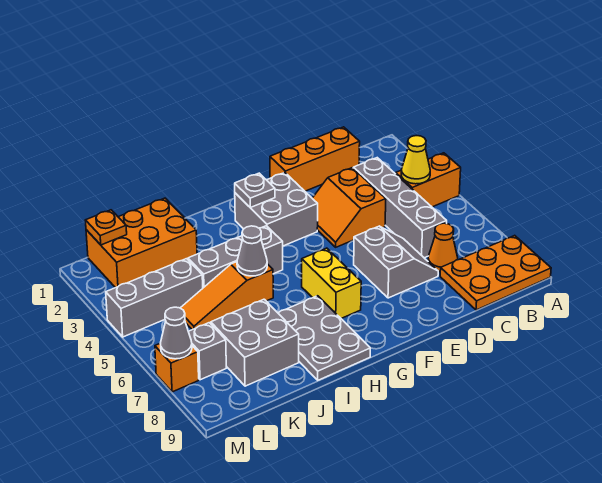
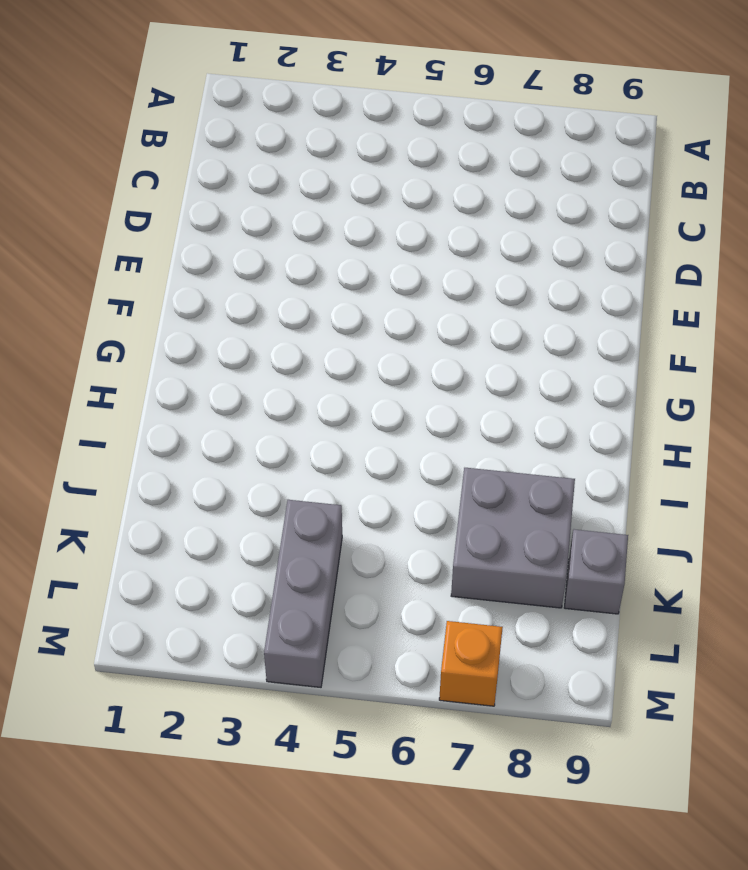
grey brick K9 level 1 -> grey brick L7 level 1
none -> orange brick A4:B4 level 1
none -> orange plate A8:C9 level 1
none -> orange brick C1:E1 level 1

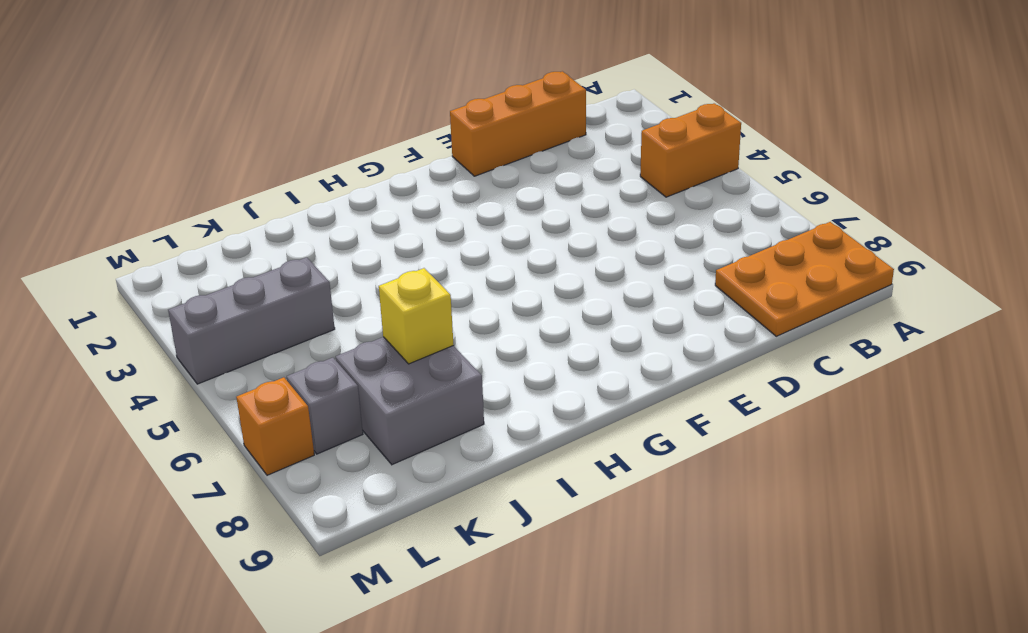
yellow brick J7 level 2 -> none
none -> grey brick C3:C6 level 1
none -> orange cone C7 level 1
none -> orange slope D3:E4 level 1 top D

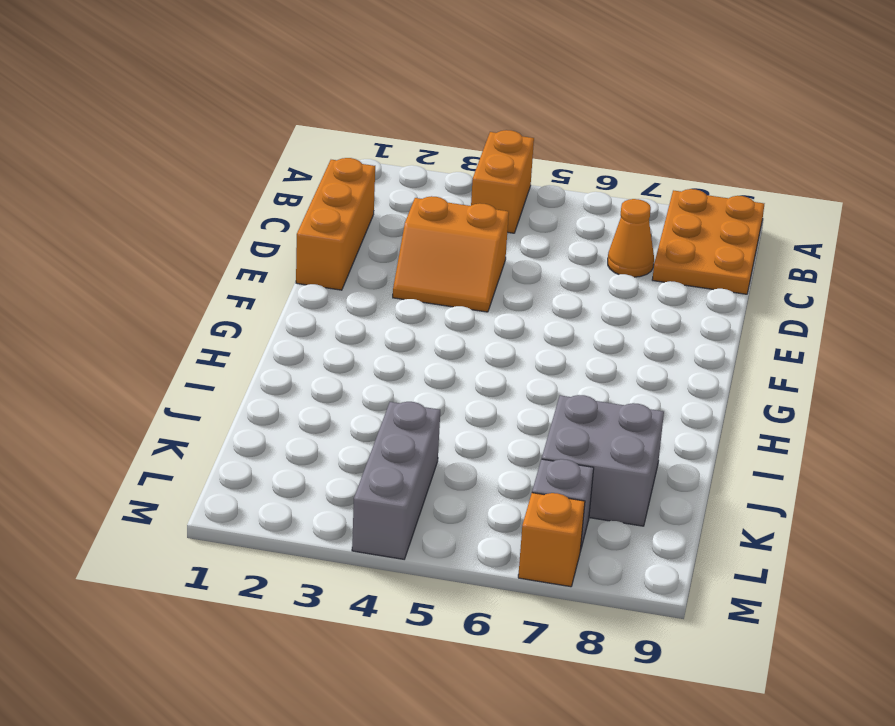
none -> grey brick C3:C6 level 1
none -> grey slope D6:E7 level 1 top E
none -> grey brick F2:G3 level 1

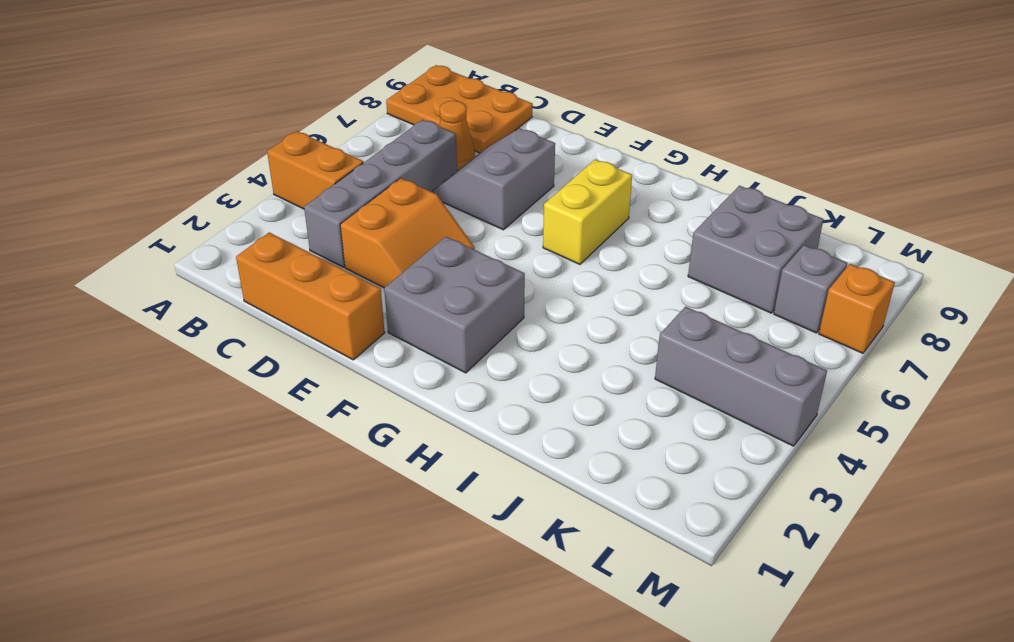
none -> grey brick H4:J4 level 1
none -> grey plate H7:I9 level 1
none -> orange slope I5:K5 level 1 top I

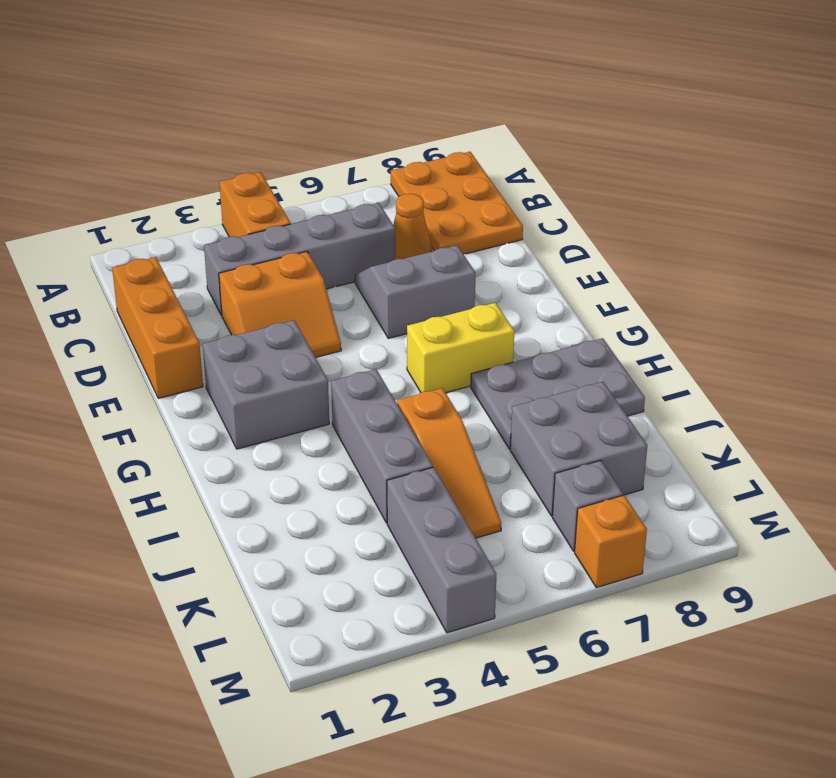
none -> orange brick J1:L2 level 1
none -> yellow cone B4 level 2
none -> grey plate G2 level 2

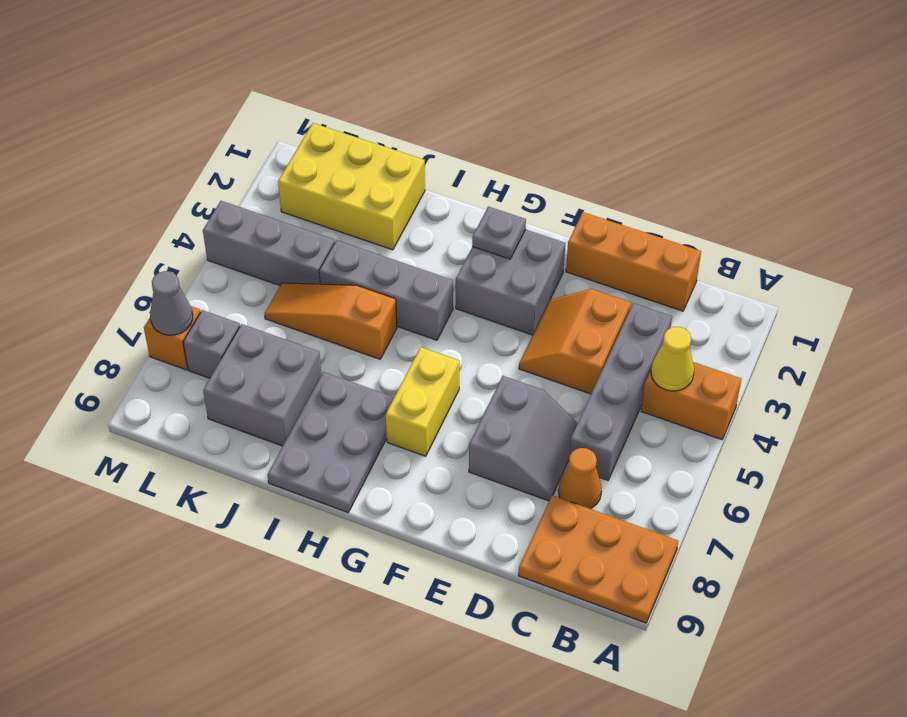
yellow brick J1:L2 level 1 -> orange brick J1:L2 level 1
none -> grey cone I5 level 2
none -> orange plate L1 level 2

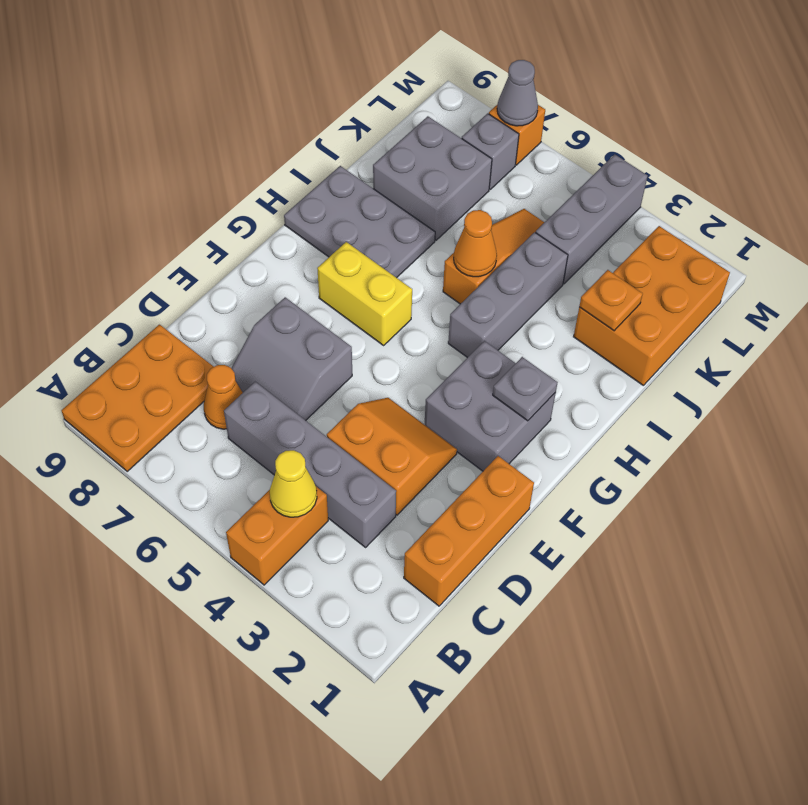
orange cone I5 level 2 -> grey cone I5 level 2
orange plate J2 level 2 -> orange plate L1 level 2

